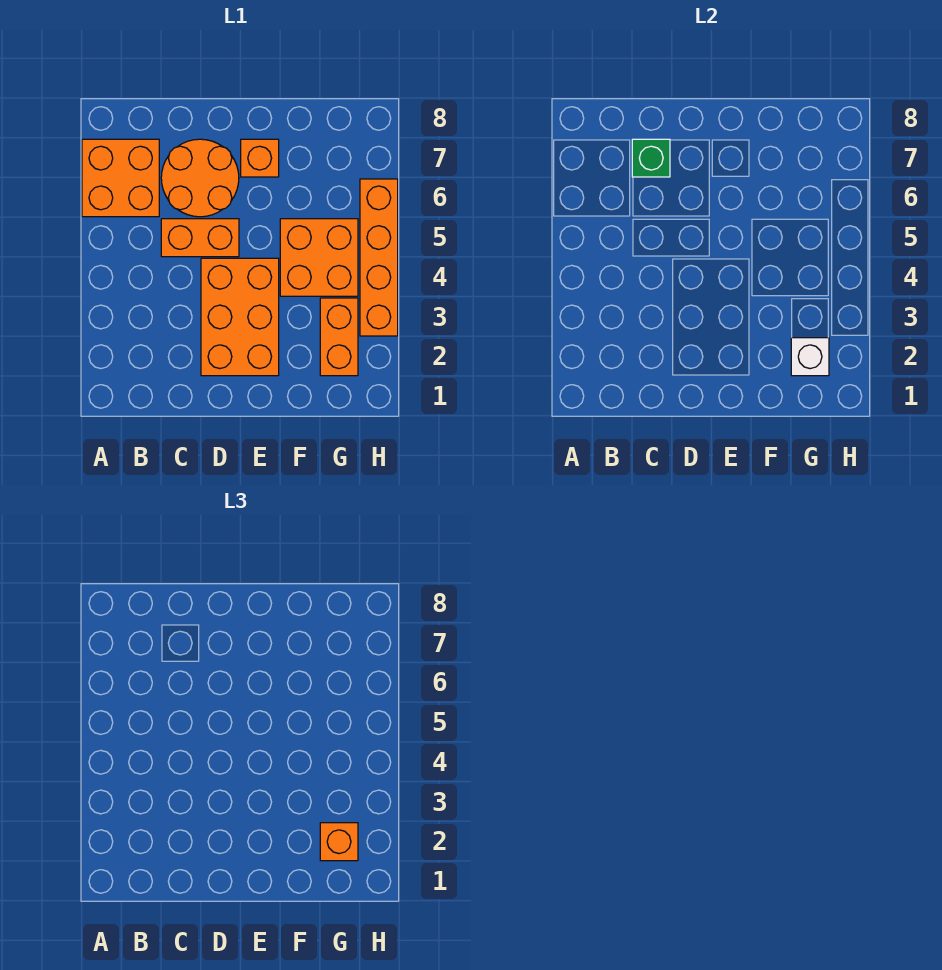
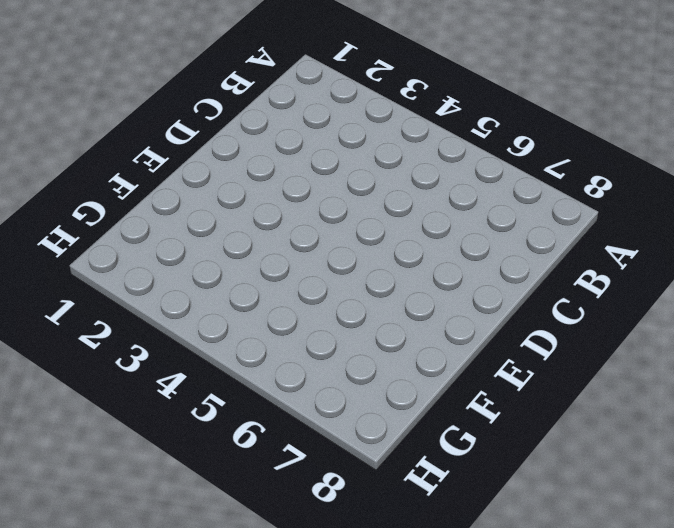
none -> orange brick A6:B7 level 1
none -> orange brick C5:D5 level 1

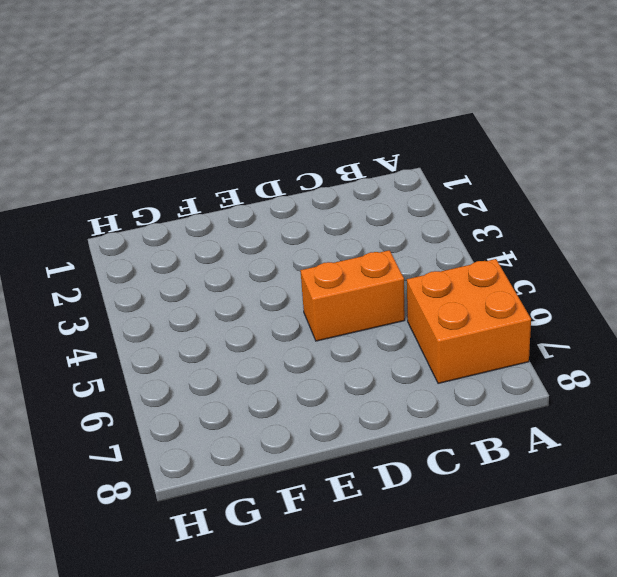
none -> orange round brick C6:D7 level 1
none -> orange brick D2:E4 level 1

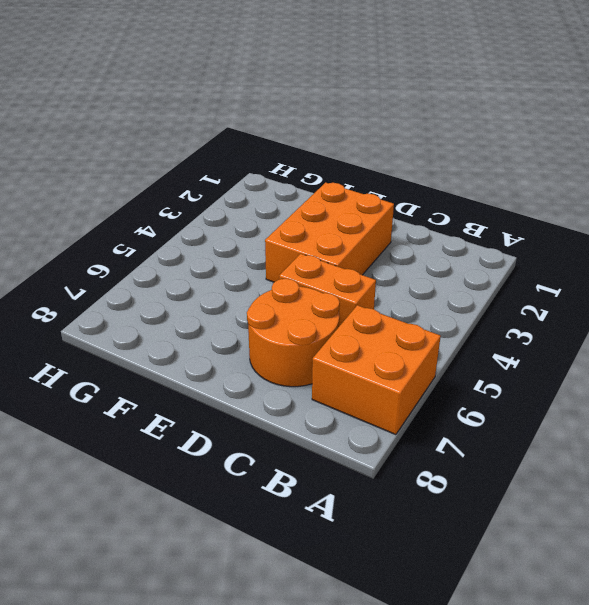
none -> orange brick E7 level 1
none -> orange brick F4:G5 level 1

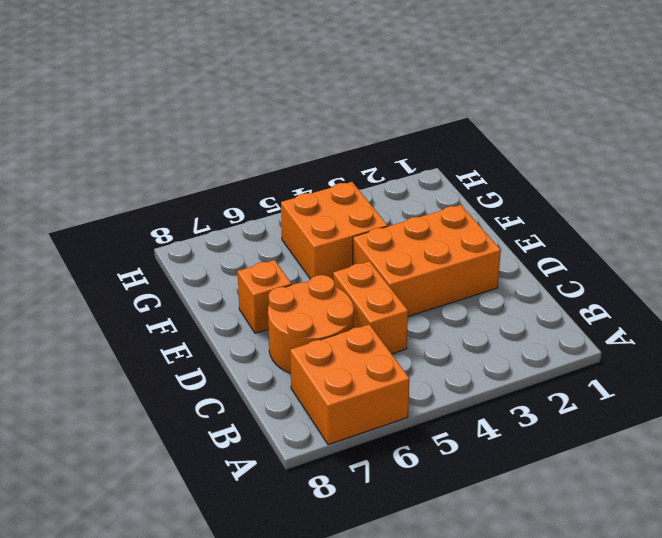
none -> orange brick G2:G3 level 1
none -> orange brick H3:H6 level 1

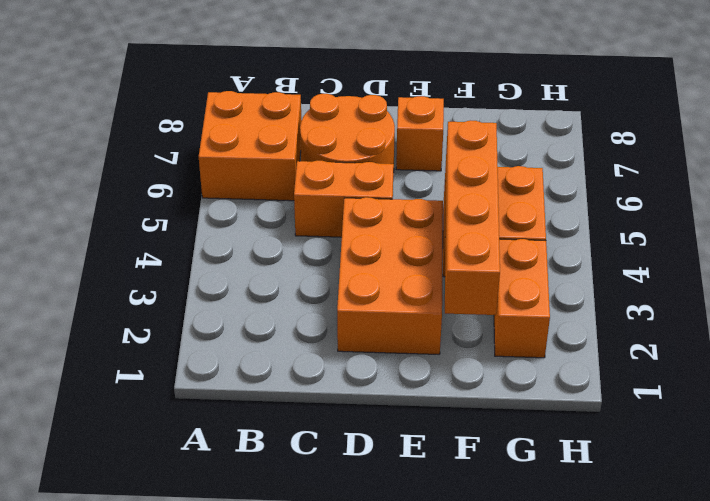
orange brick F2:F5 level 2 -> orange brick H3:H6 level 1
none -> green brick C7 level 2
none -> white brick G2 level 2

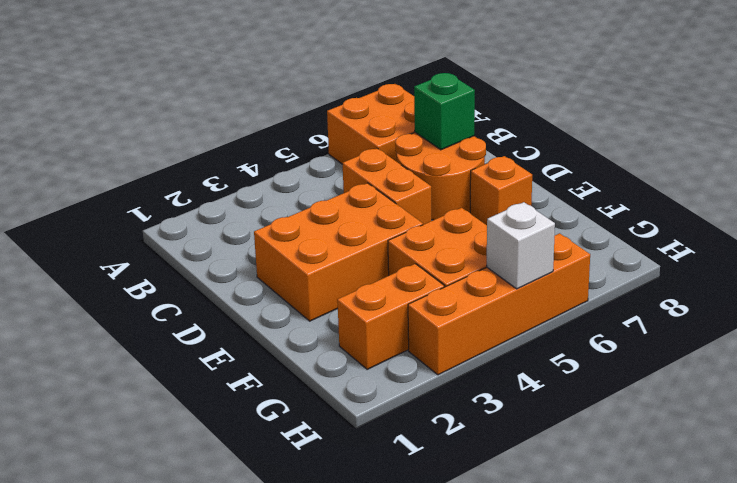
white brick H5 level 2 -> white brick G2 level 2
none -> orange brick G2 level 3

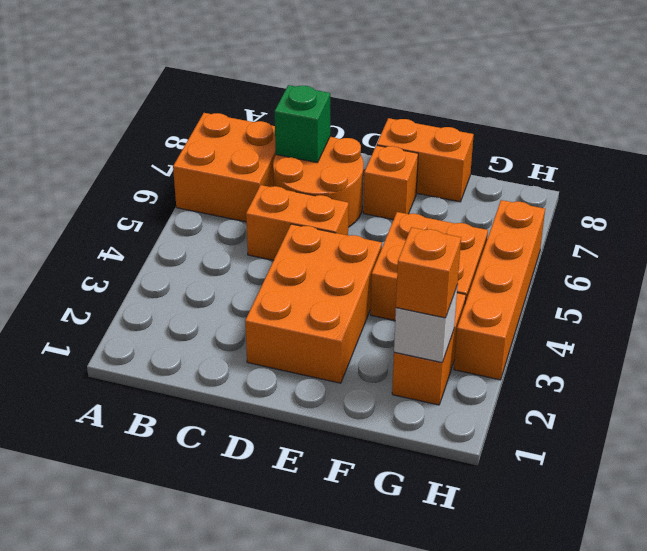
orange brick E8:F8 level 1 -> none

